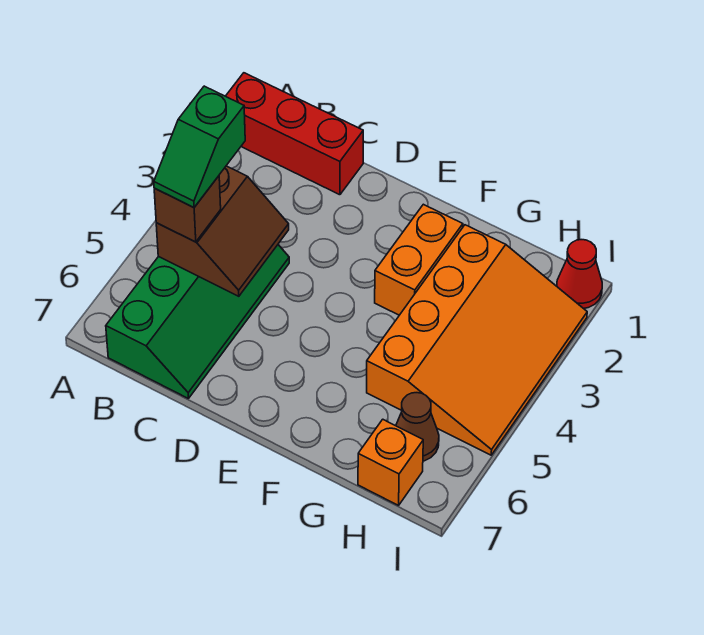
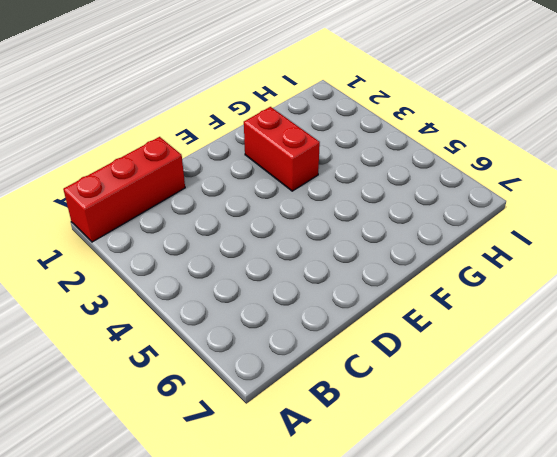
red brick F2:F3 level 1 -> orange brick F2:F3 level 1
none -> green slope B4:C7 level 1 top B
none -> orange slope G2:I5 level 1 top G

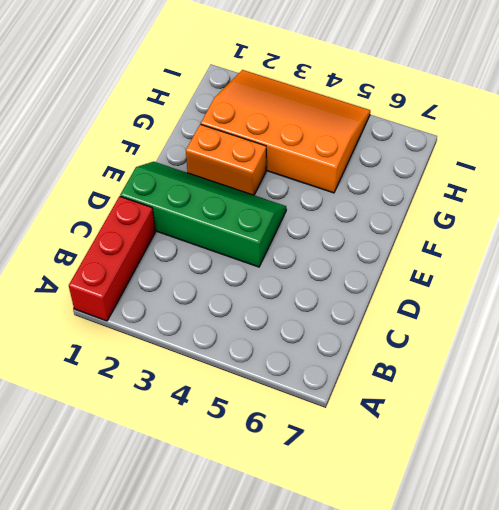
green slope D1:E4 level 1 top D -> green slope B4:C7 level 1 top B
none -> brown cone H6 level 1
none -> orange brick H7 level 1

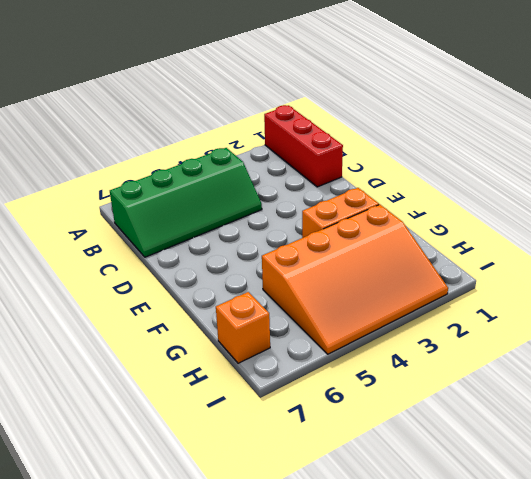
none -> brown cone H6 level 1
none -> red cone I1 level 1

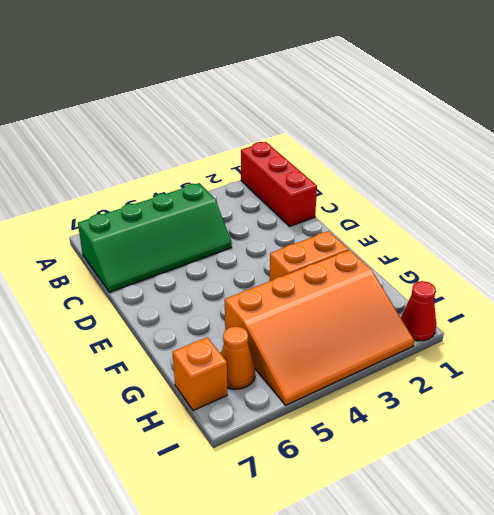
orange cone H6 level 1 -> brown cone H6 level 1
none -> brown slope B4:C5 level 2 top B
none -> brown brick B5 level 3

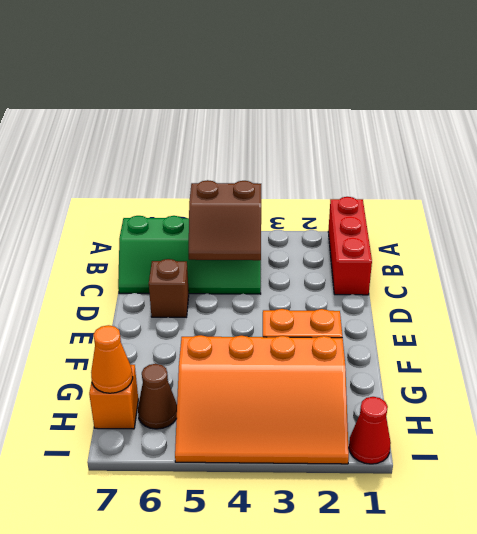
brown brick D6 level 1 -> brown brick B5 level 3
orange cone H7 level 2 -> none
none -> green slope B4:B5 level 4 top 4

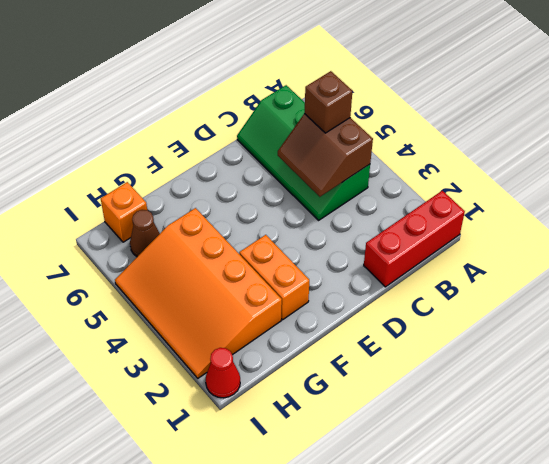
none -> green slope B4:B5 level 4 top 4

